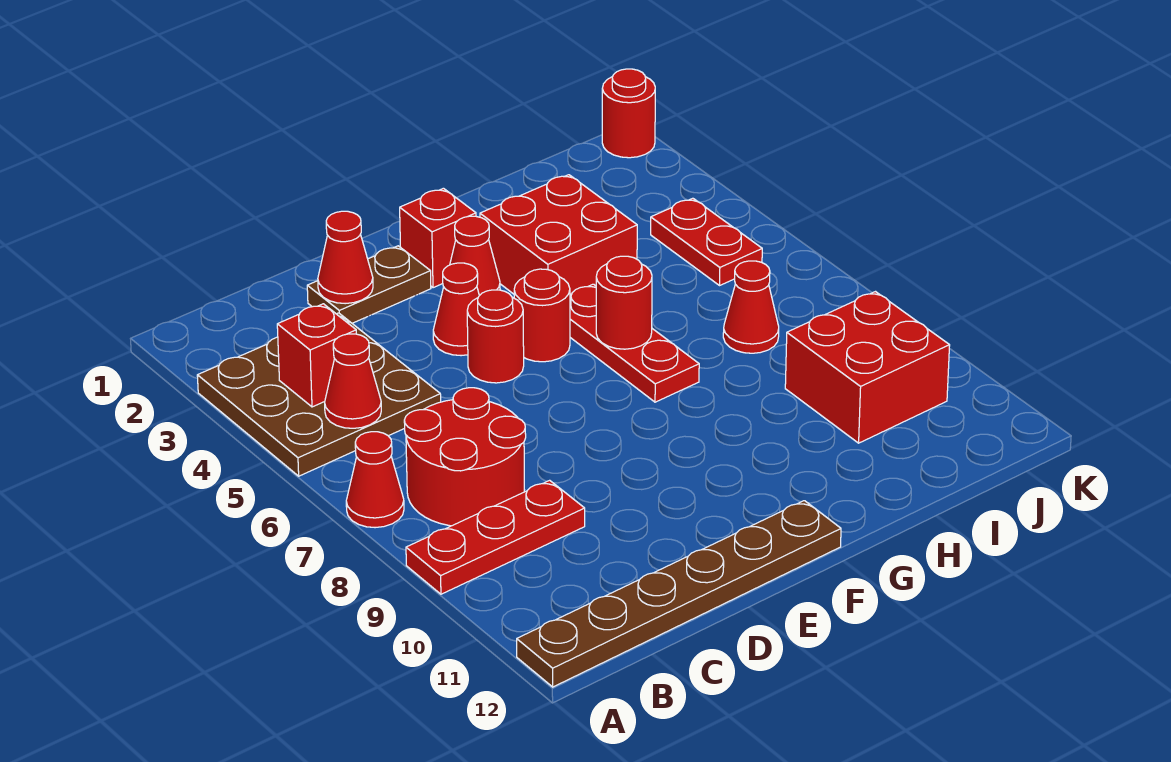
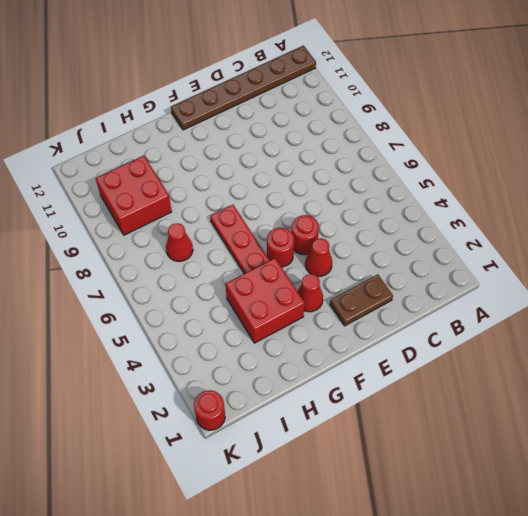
none -> brown plate A3:C5 level 1
none -> red cone A7 level 1
none -> red plate A9:C9 level 1

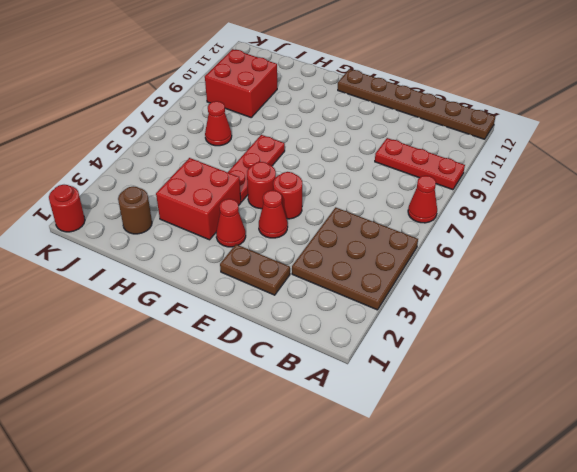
brown round brick I2 level 1 -> none
none -> red round brick B7:C8 level 1
none -> red brick F2 level 1
none -> red plate J4:J5 level 1

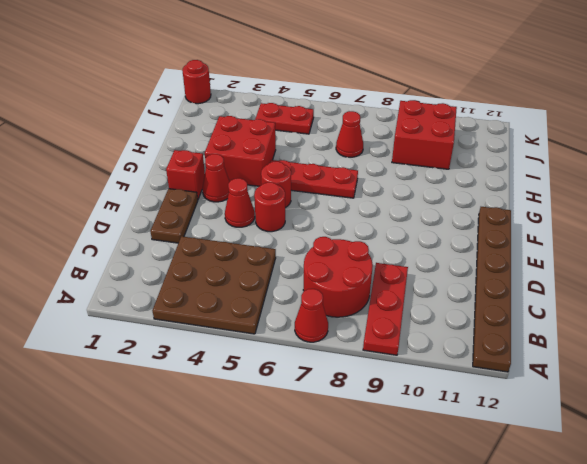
none -> red brick B4 level 2
none -> red cone B5 level 2
none -> red cone D2 level 2

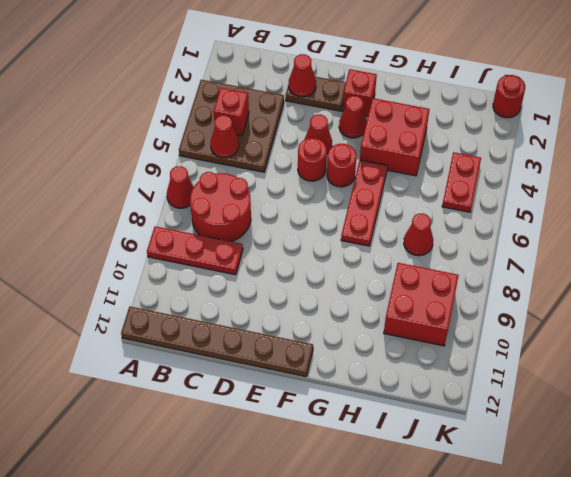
none -> red round brick G6 level 2

